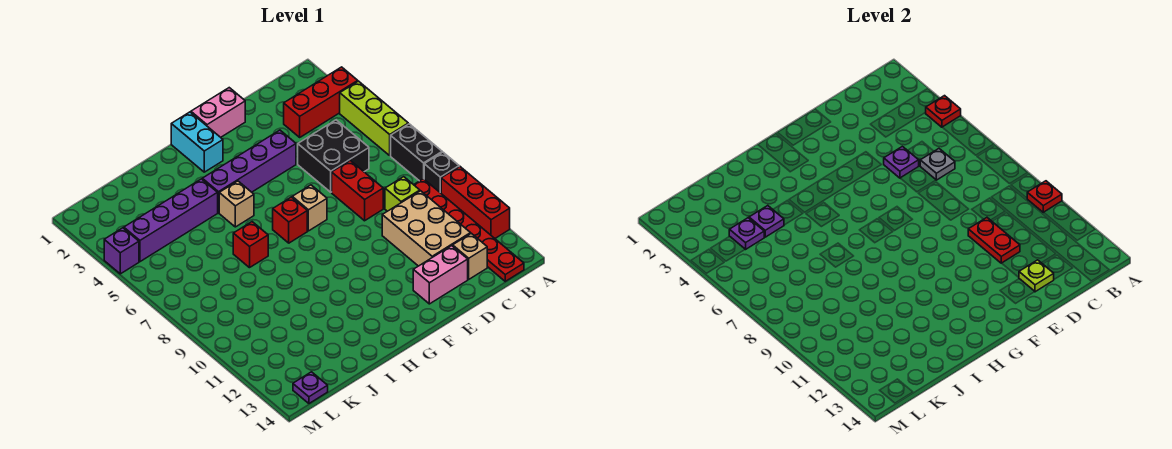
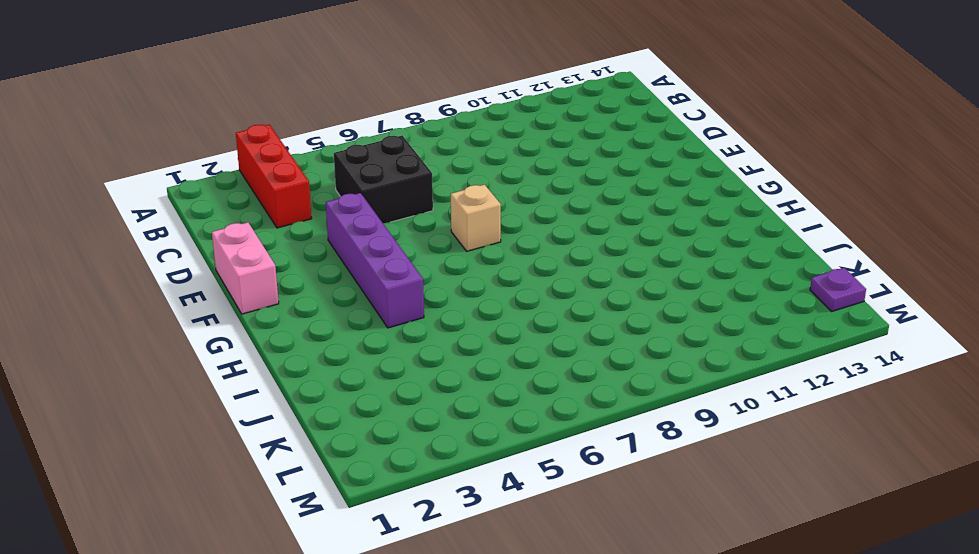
none -> lime brick A4:A6 level 1
none -> black brick A7:A8 level 1
none -> black brick A9 level 1
none -> red brick A10:A12 level 1

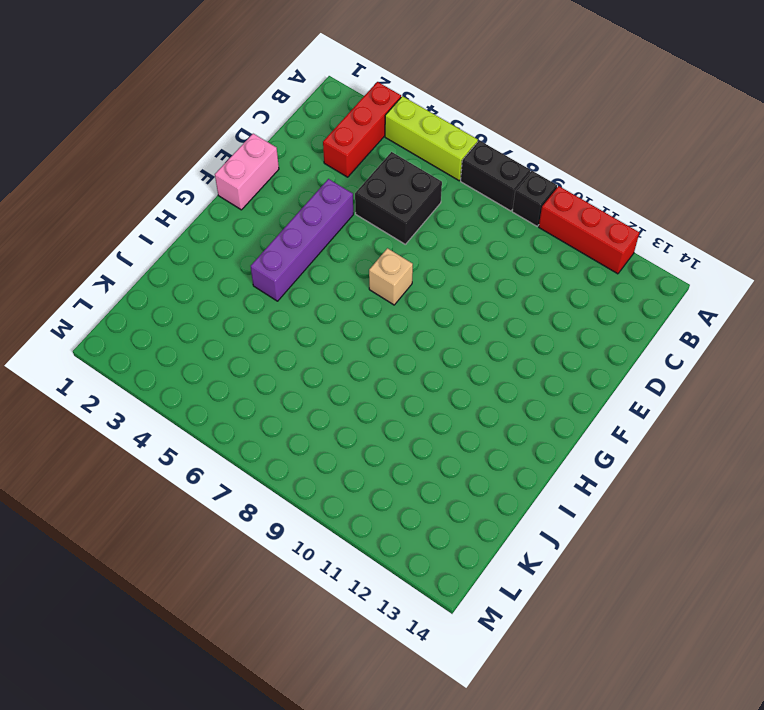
none -> red plate B9:B14 level 1
none -> lime brick C9 level 1
none -> tan brick C10:D12 level 1
none -> tan brick C13 level 1

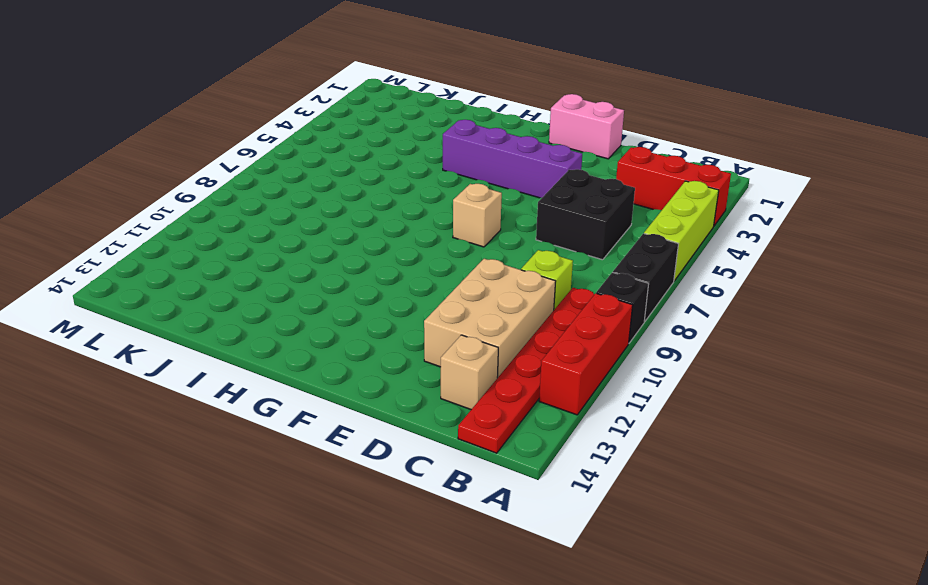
none -> red brick D7:D8 level 1
none -> pink brick D13:E13 level 1
none -> cyan brick G1:G2 level 1
none -> red brick G7 level 1

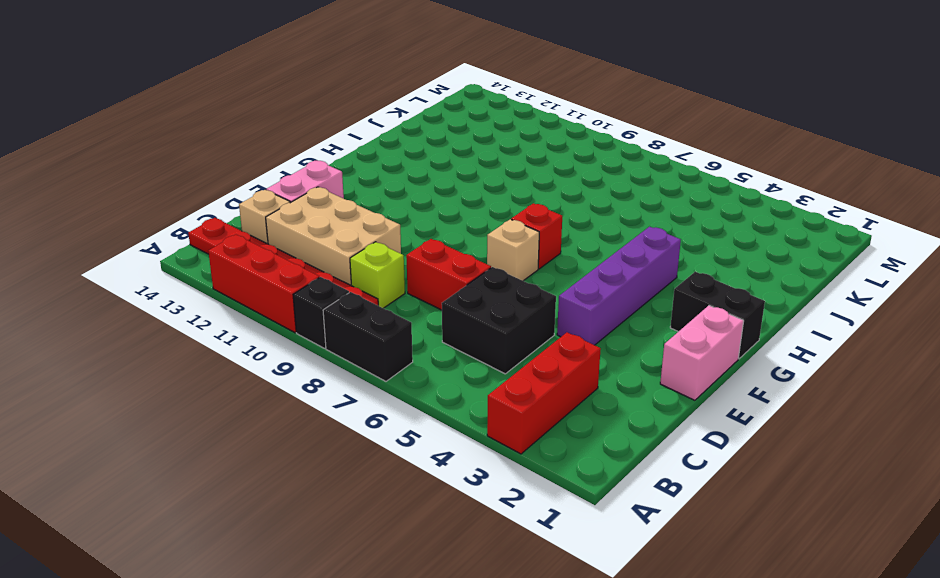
black brick G1:G2 level 1 -> cyan brick G1:G2 level 1
none -> lime brick A4:A6 level 1
none -> tan brick H5 level 1
none -> purple brick I4:L4 level 1
none -> red brick I7 level 1

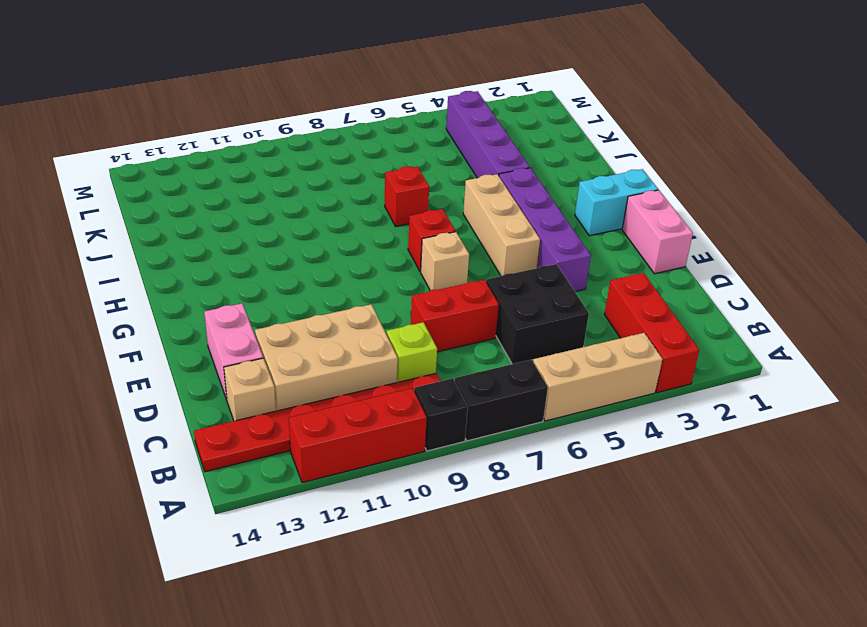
tan brick A4:A6 level 1 -> lime brick A4:A6 level 1
tan brick F5:H5 level 1 -> tan brick H5 level 1
none -> purple plate L14 level 1
none -> purple brick M4 level 1
none -> red plate A4 level 2
none -> red plate A10 level 2

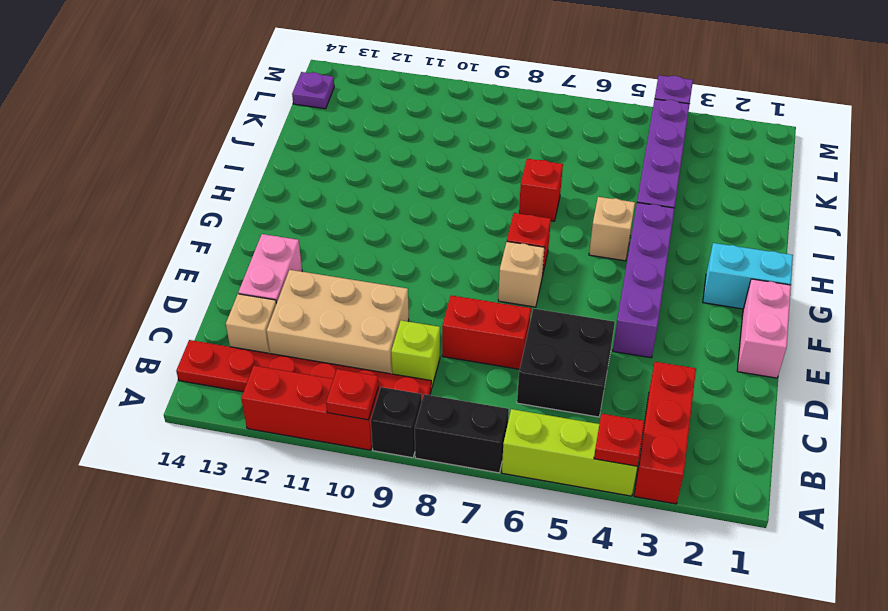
none -> grey plate C6 level 2
none -> purple plate D5 level 2
none -> red plate D10:D11 level 2
none -> lime plate D13 level 2

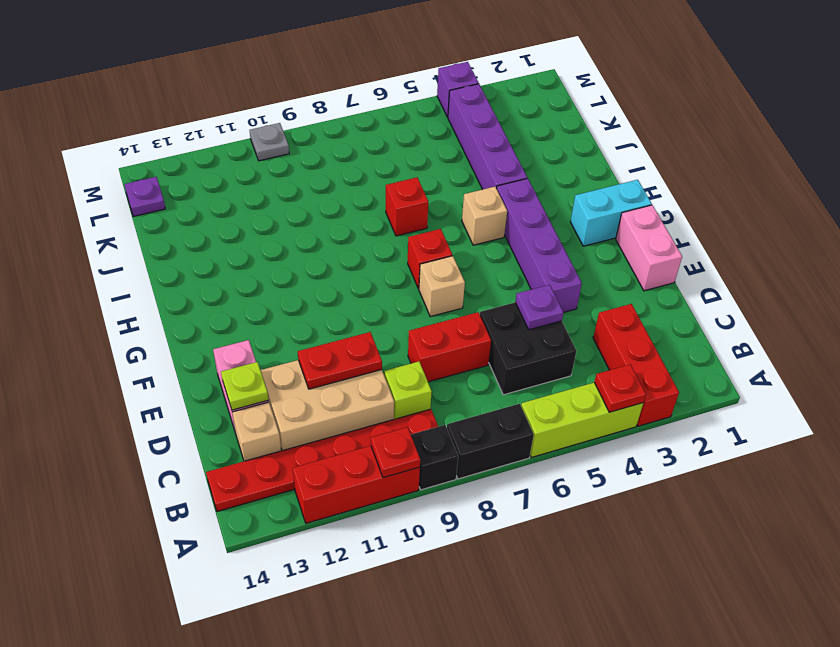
grey plate M10 level 1 -> grey plate C6 level 2
none -> purple plate J4 level 2
none -> purple plate K4 level 2

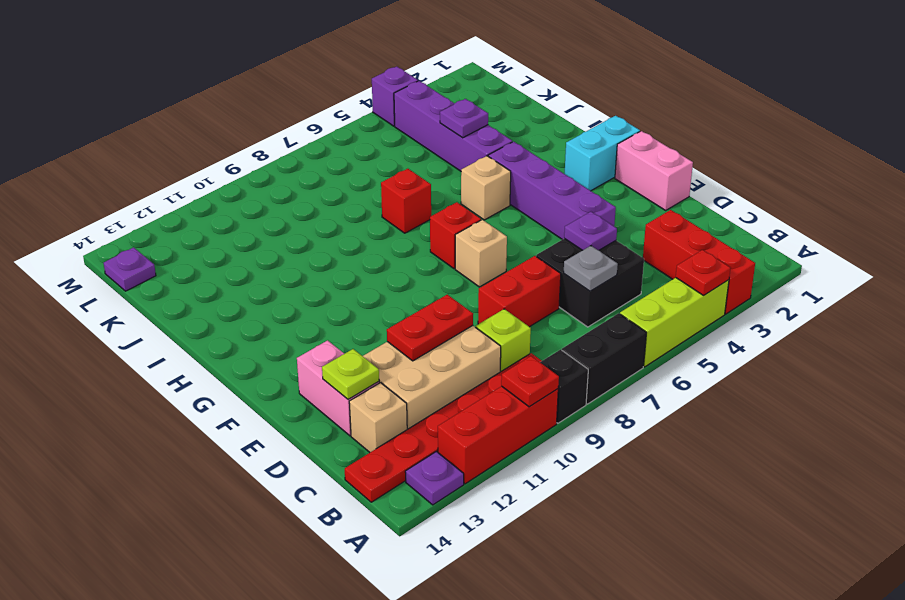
purple plate A13 level 1 -> purple plate K4 level 2

